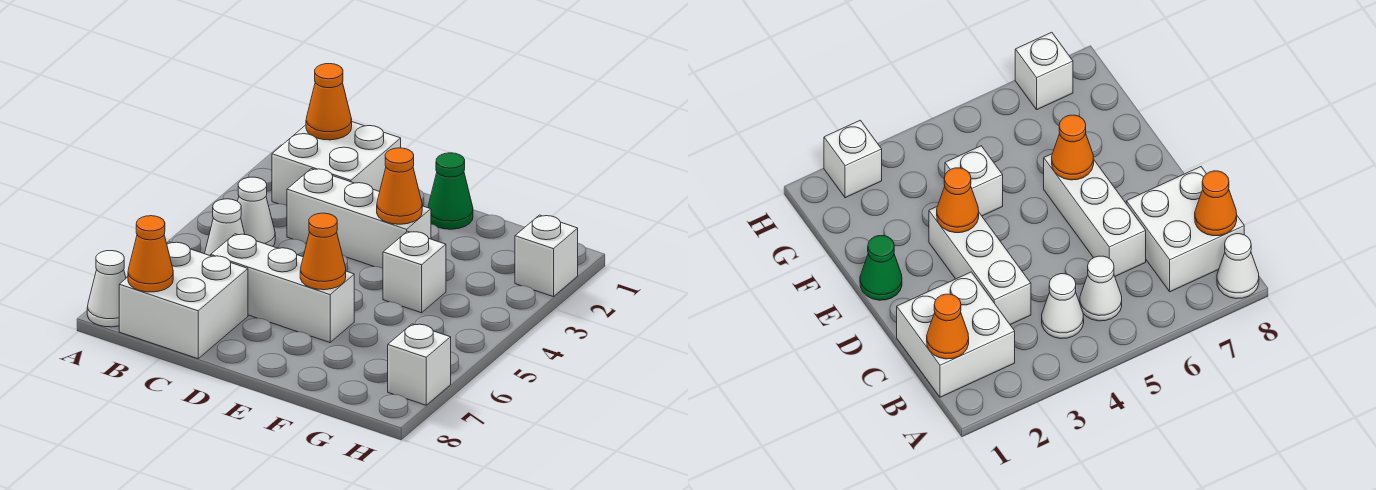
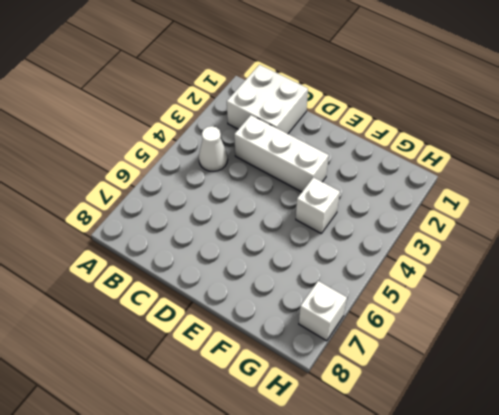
none -> white cone A8 level 1
none -> white cone B5 level 1
none -> white brick B7:C8 level 1

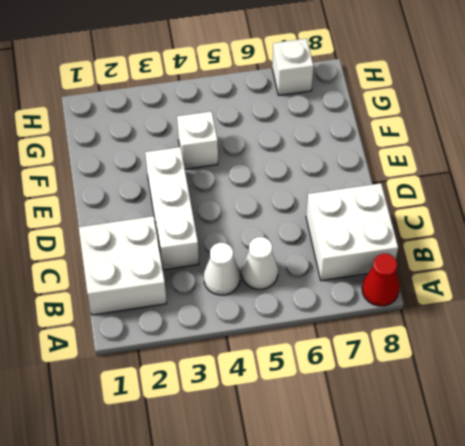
red cone A8 level 1 -> white cone A8 level 1
none -> white brick C6:E6 level 1
none -> green cone E1 level 1
none -> white brick H2 level 1

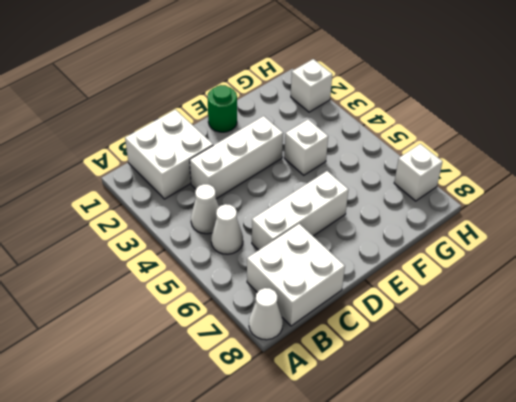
green round brick E1 level 1 -> green cone E1 level 1
none -> orange cone B1 level 2
none -> orange cone B8 level 2
none -> orange cone E3 level 2

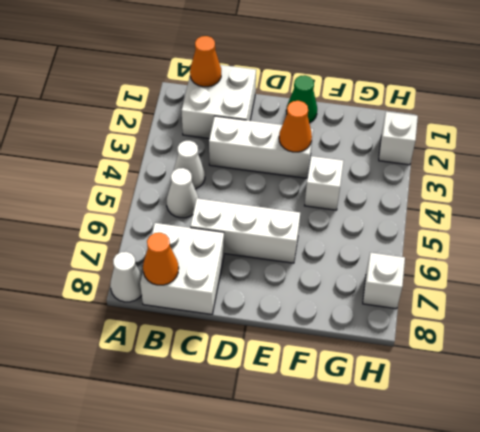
none -> orange cone E6 level 2

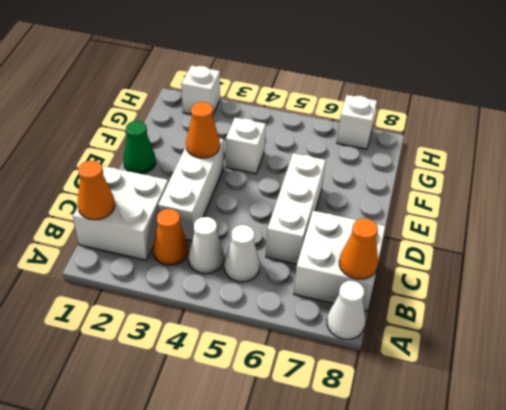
orange cone B3 level 1 -> orange cone E6 level 2

